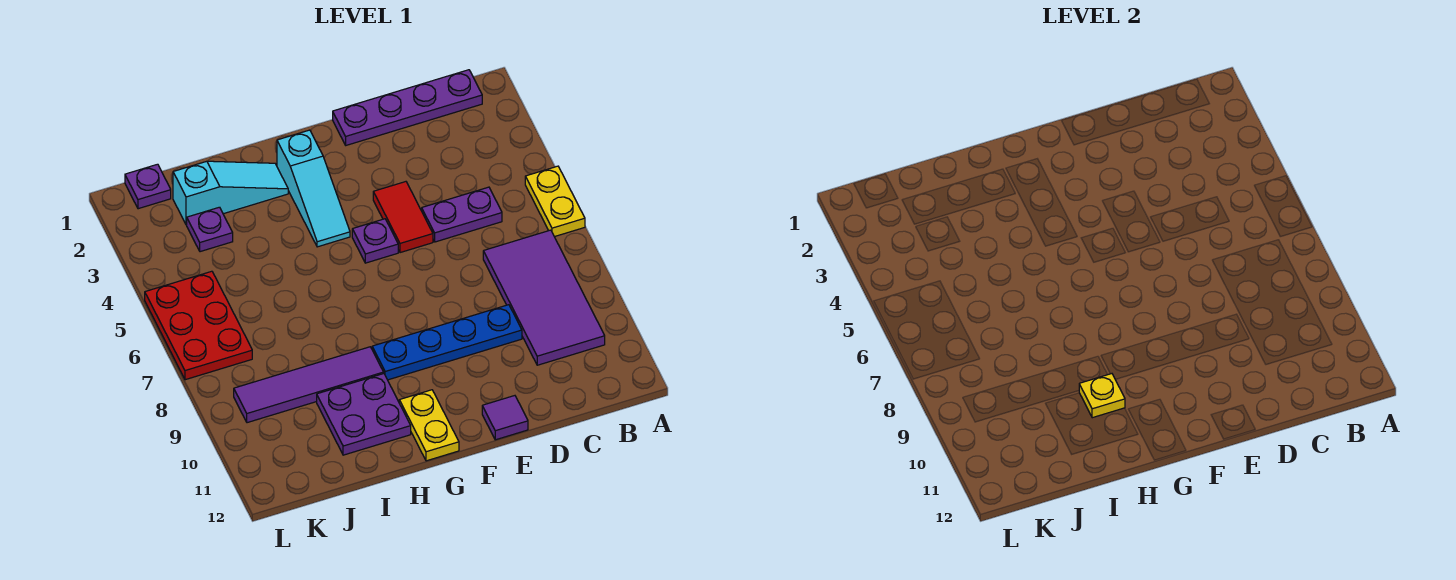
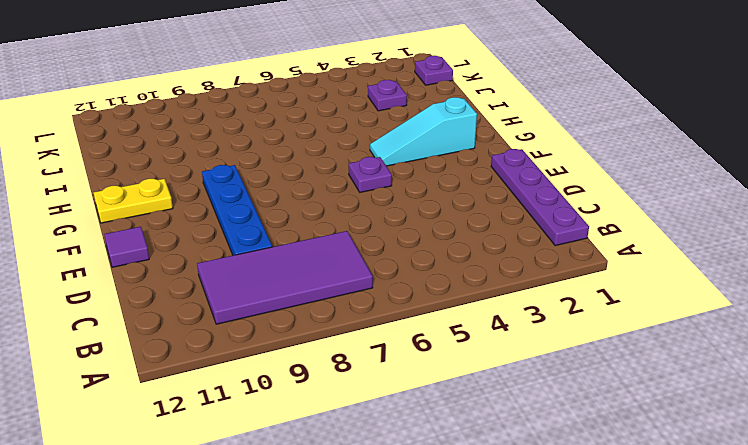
none -> yellow plate A5:A6 level 1
none -> purple plate C5:D5 level 1
none -> red tile E4:E5 level 1

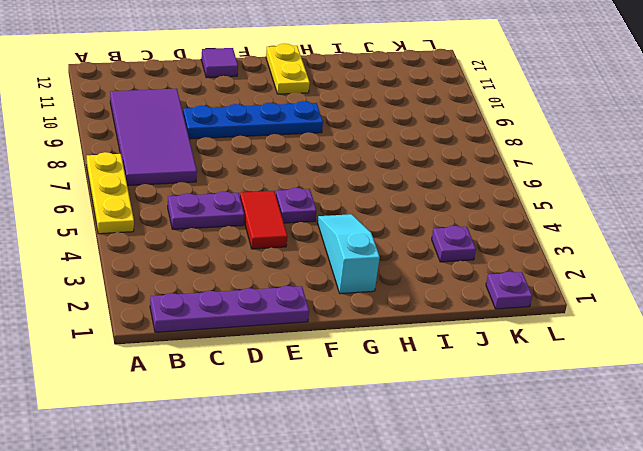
yellow plate A5:A7 level 1 -> yellow plate A5:A6 level 1
none -> cyan slope H2:J2 level 1 top J
none -> purple tile H9:K9 level 1
none -> purple plate H10:I11 level 1

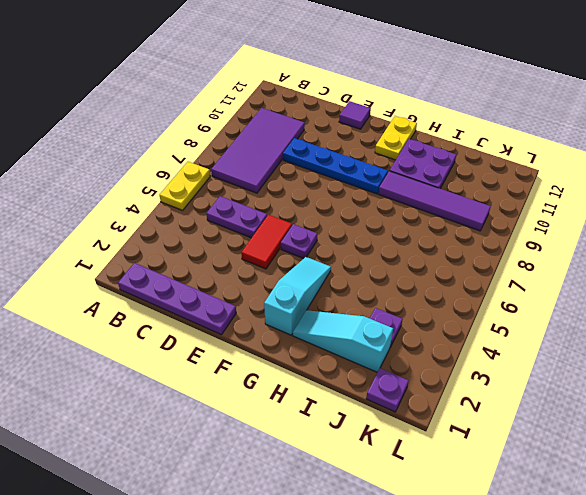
none -> red plate K5:L7 level 1
none -> yellow plate H10 level 2

